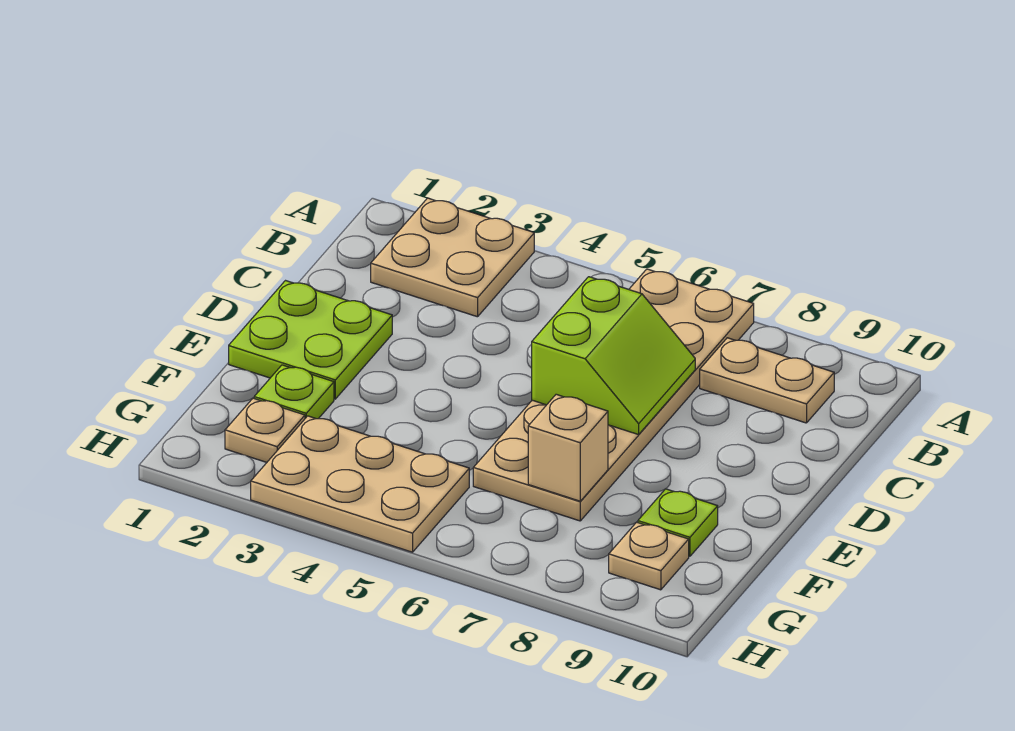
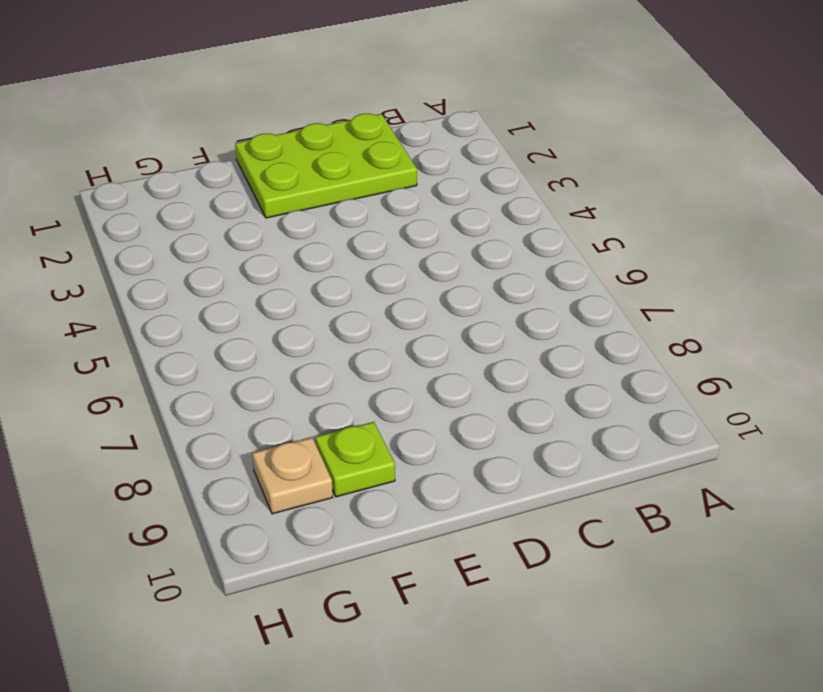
lime plate C1:E2 level 1 -> lime plate D1:E2 level 1
none -> tan plate A2:B3 level 1
none -> tan plate A6:F7 level 1

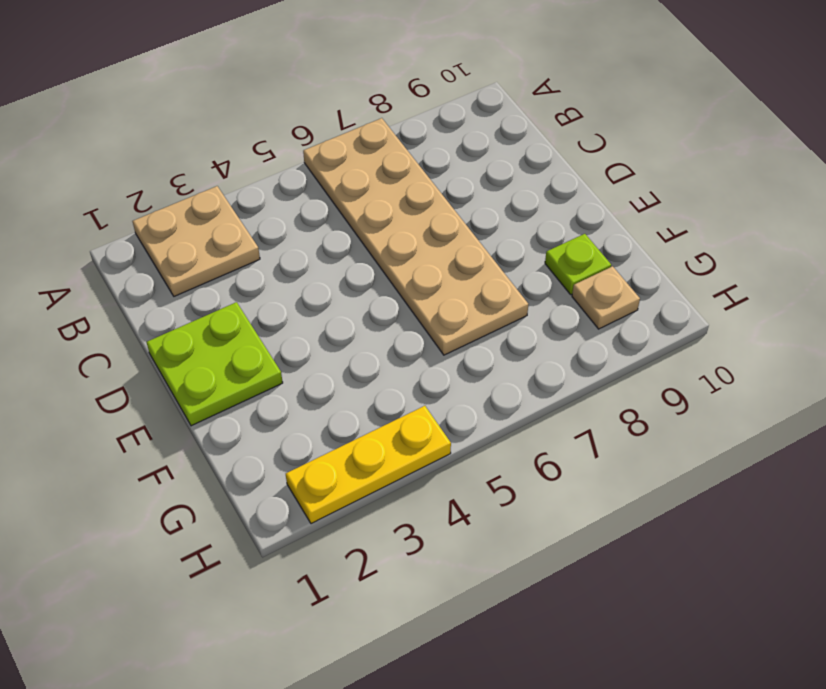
yellow plate H2:H4 level 1 -> tan plate G3:H5 level 1
none -> tan plate B8:B9 level 1
none -> lime plate F2 level 1

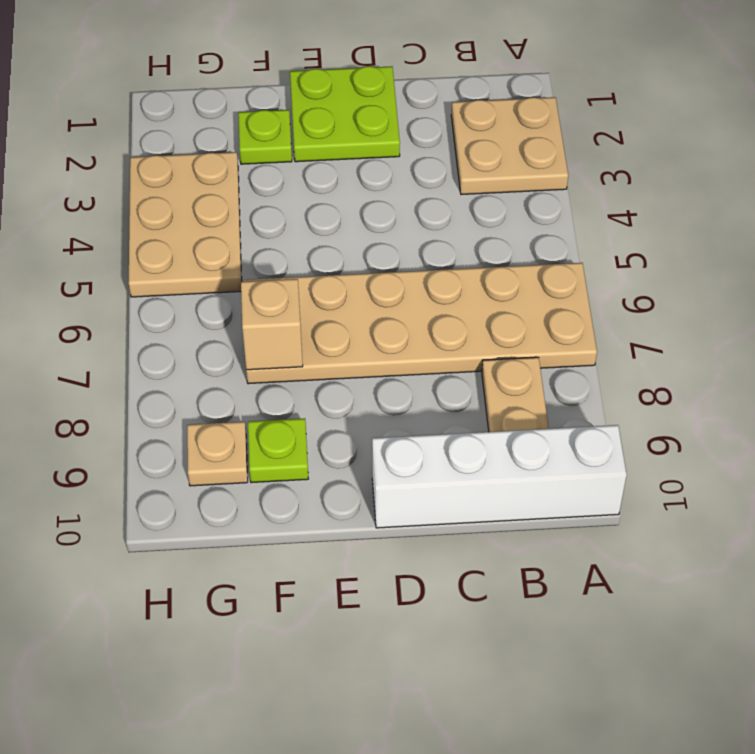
white brick A10:D10 level 1 -> none
none -> tan plate G2 level 1
none -> lime slope C6:D7 level 2 top 6

